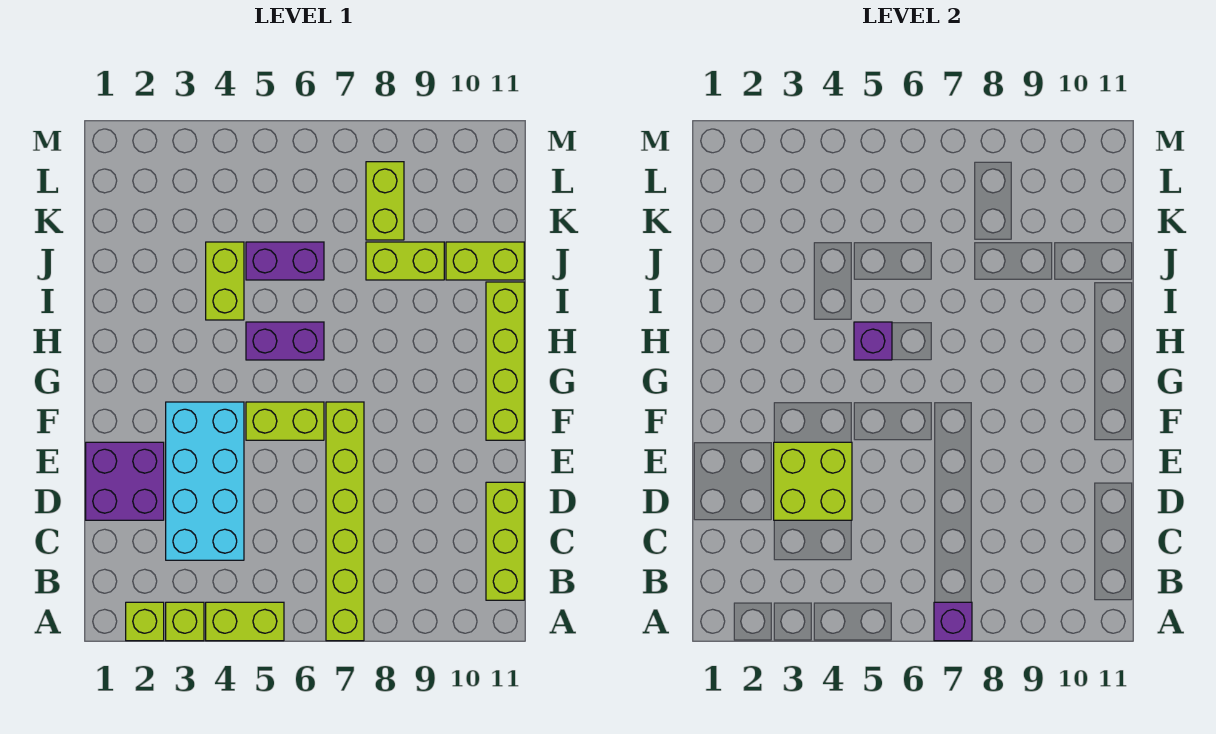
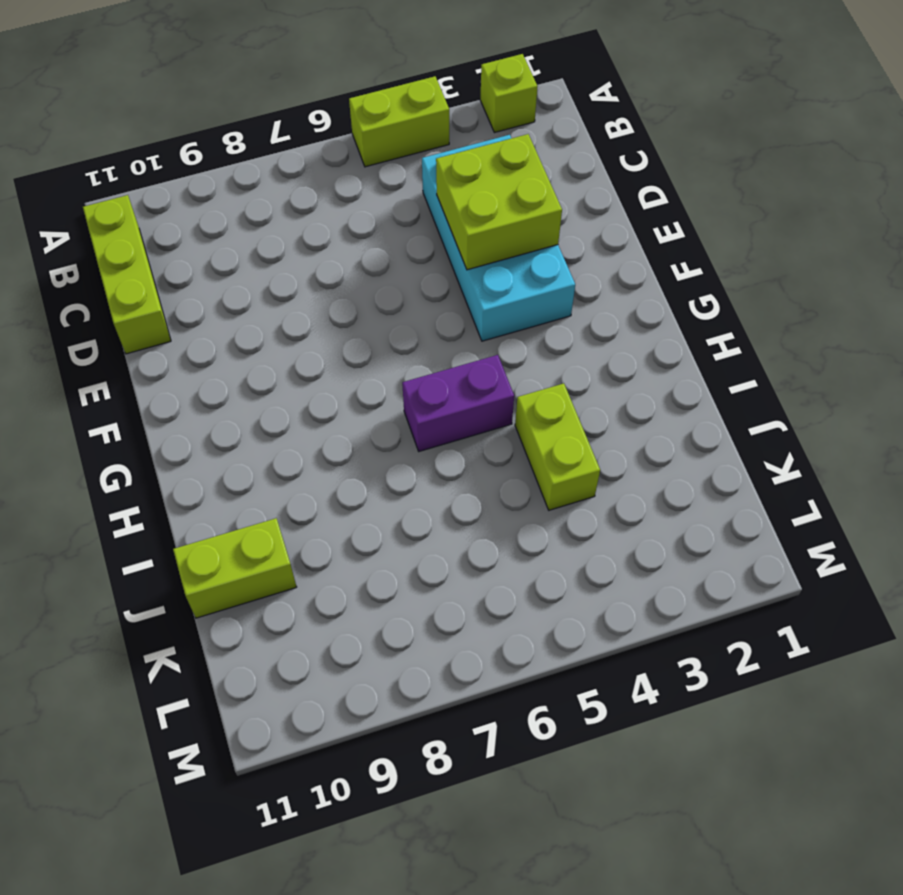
none -> lime brick A3 level 1
none -> lime brick A7:F7 level 1
none -> purple brick D1:E2 level 1

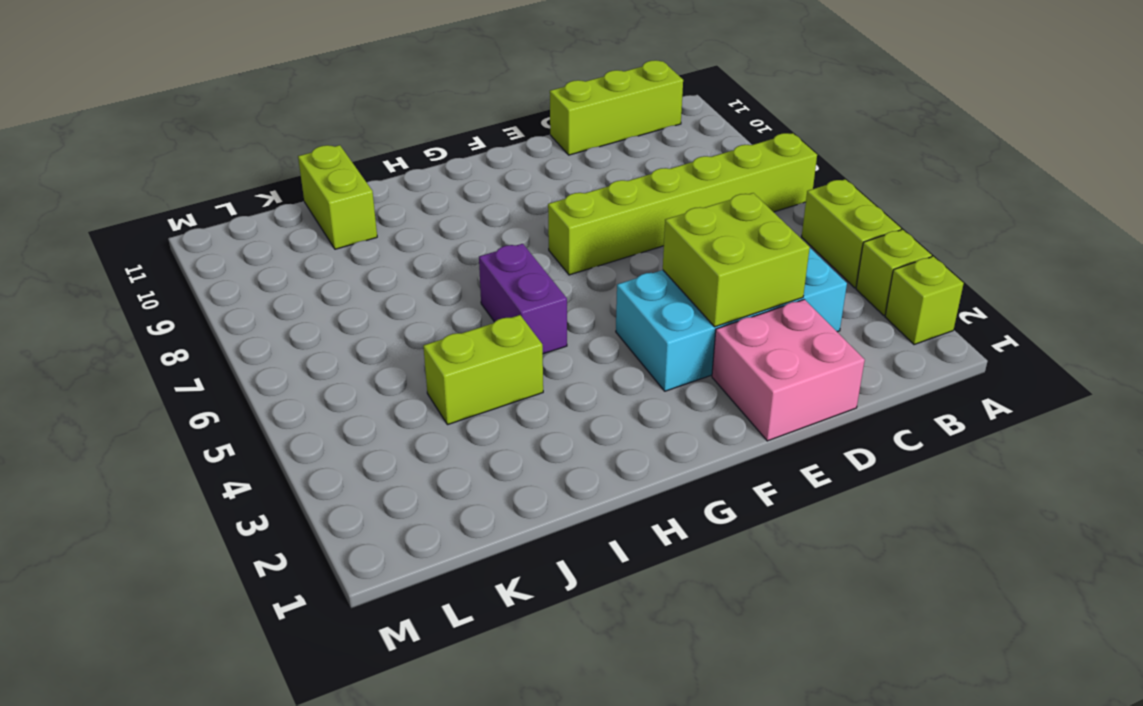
pink brick D1:E2 level 1 -> purple brick D1:E2 level 1
none -> lime brick F5:F6 level 1
none -> lime brick F11:I11 level 1
none -> purple brick J5:J6 level 1

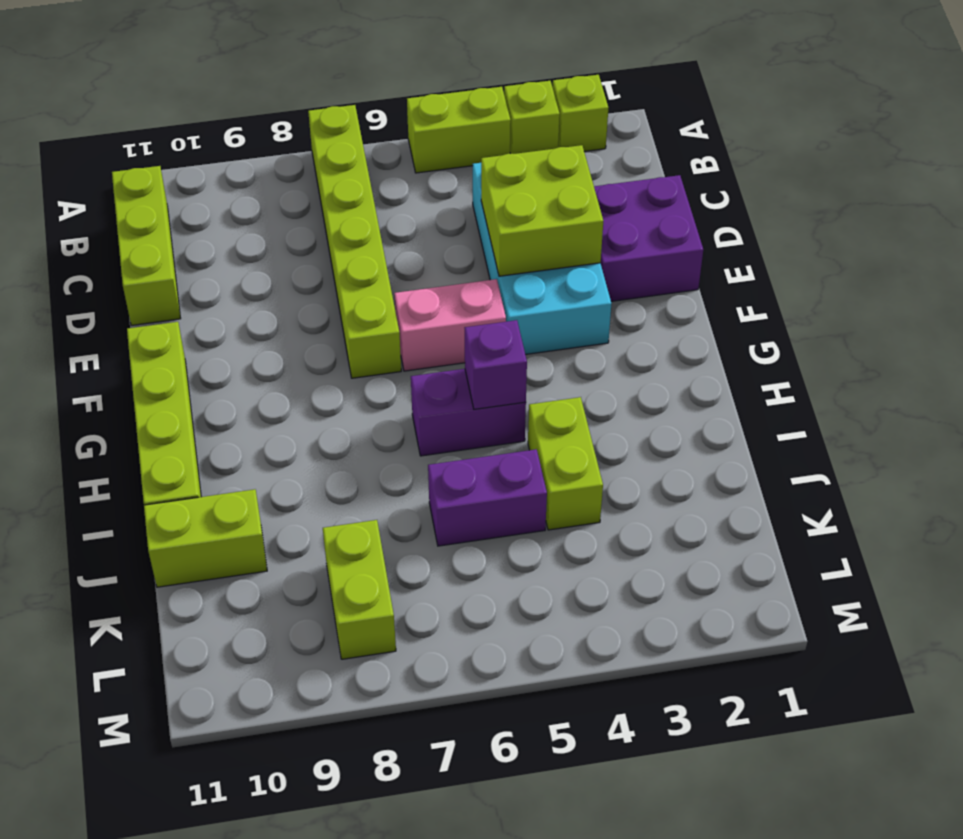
pink brick F5:F6 level 1 -> lime brick F5:F6 level 1
none -> lime brick J8:J9 level 1
none -> purple brick A7 level 2

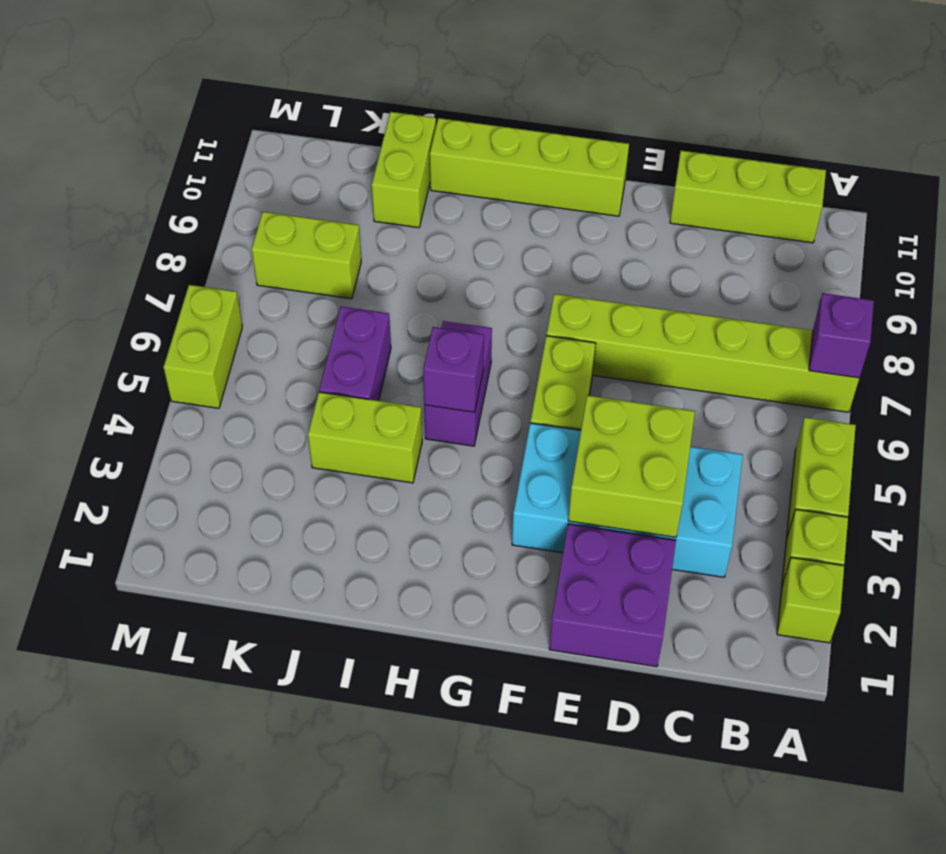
lime brick M5:M6 level 1 -> lime brick J8:J9 level 1

